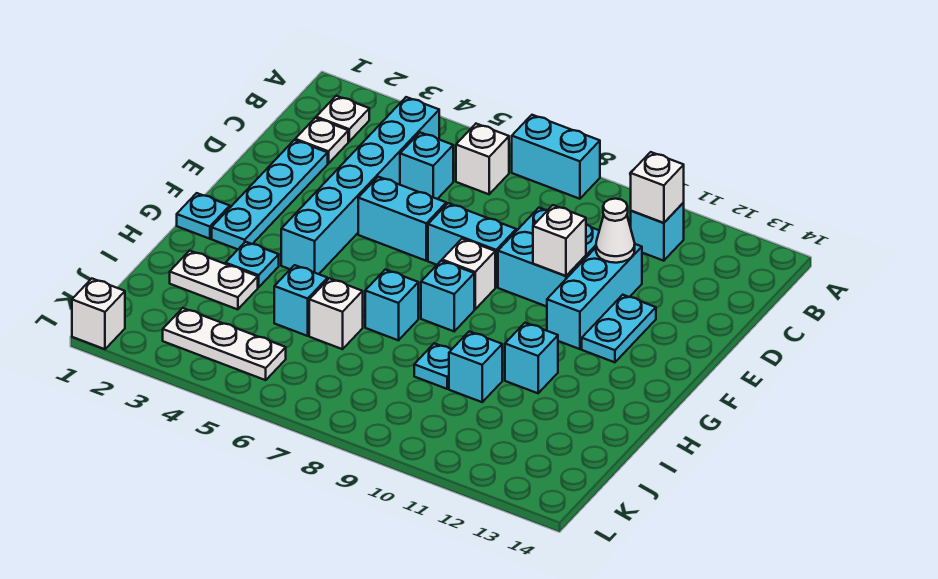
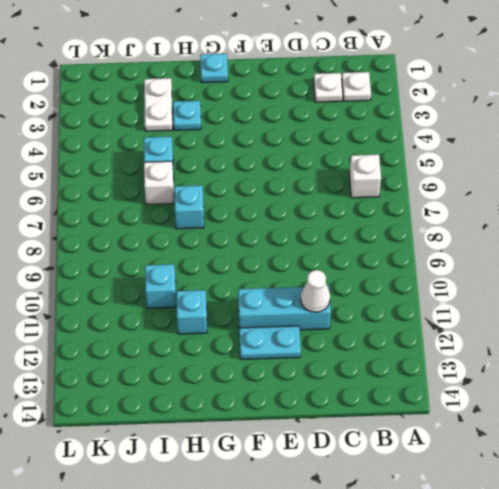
none -> cyan brick A7:A8 level 1
none -> cyan brick B4:G4 level 1
none -> cyan brick B11 level 1

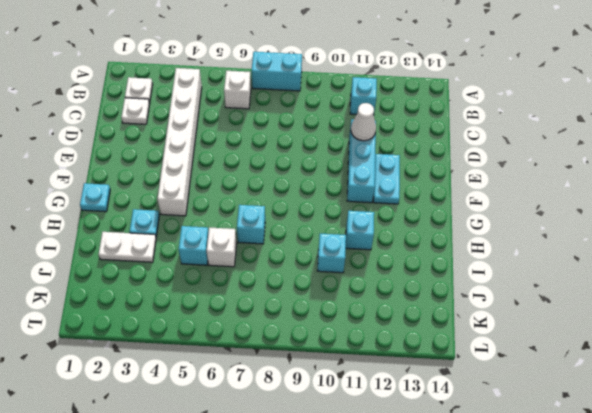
white brick B4:G4 level 1 -> cyan brick B4:G4 level 1
none -> cyan brick C5 level 1
none -> cyan plate D2:G2 level 1
none -> cyan brick D9:E10 level 1

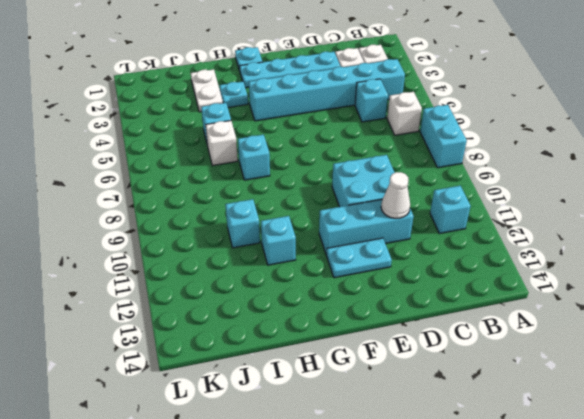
none -> cyan brick E5:E6 level 1
none -> cyan brick E7:E8 level 1
none -> white brick F8 level 1

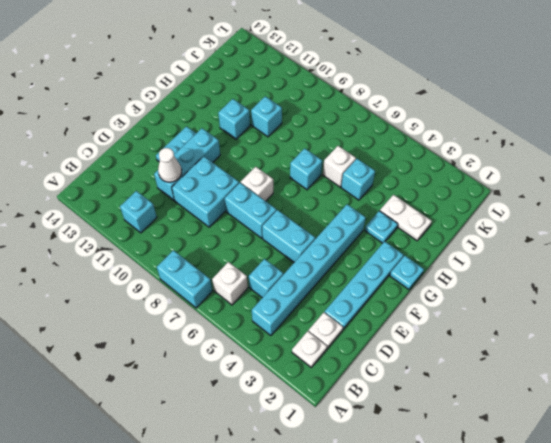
none -> cyan brick G8 level 1
none -> cyan plate I9 level 1
none -> white plate K3:K5 level 1

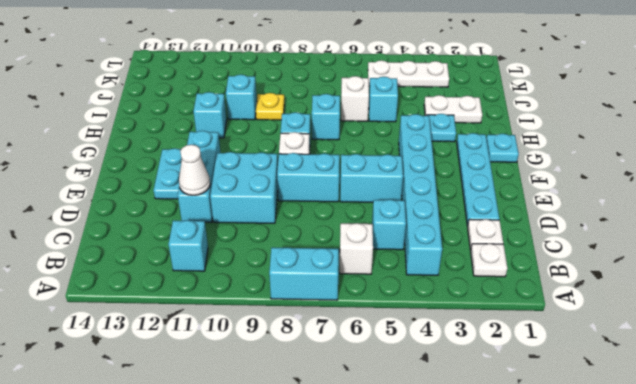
yellow plate I9 level 1 -> cyan plate I9 level 1
none -> white brick L1 level 1
none -> white brick B11 level 2
none -> white brick E10 level 2

